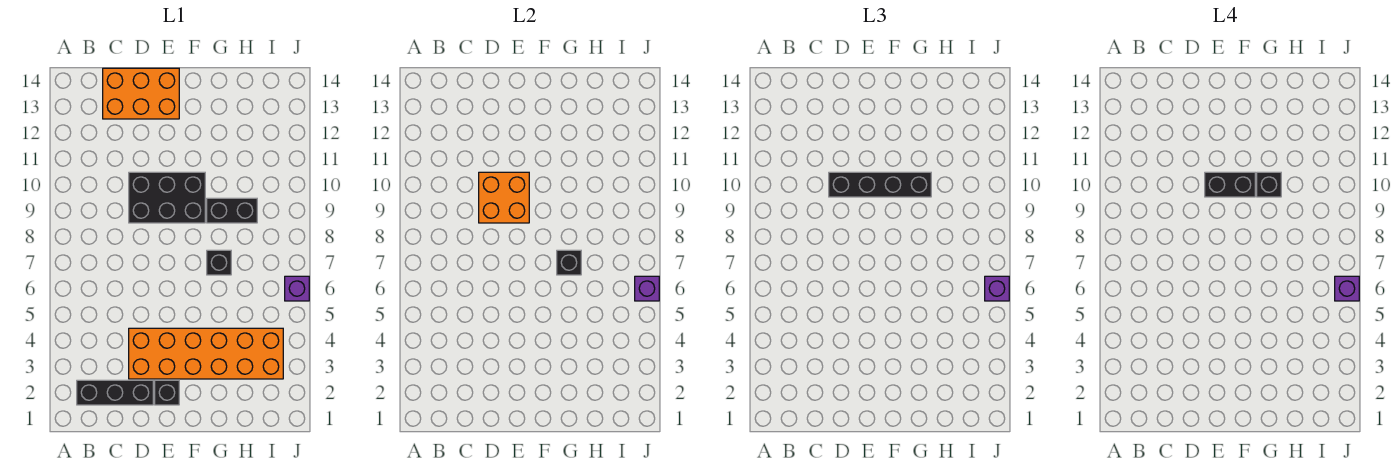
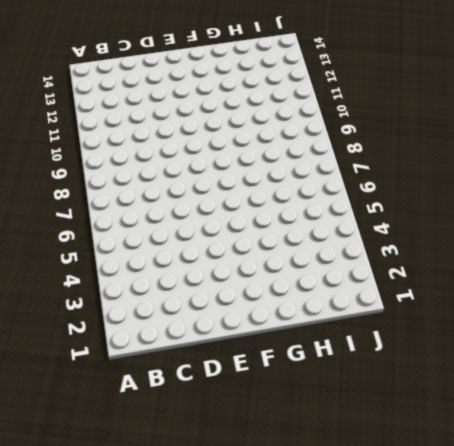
none -> black brick B2:D2 level 1
none -> orange brick C13:E14 level 1
none -> orange brick D3:I4 level 1

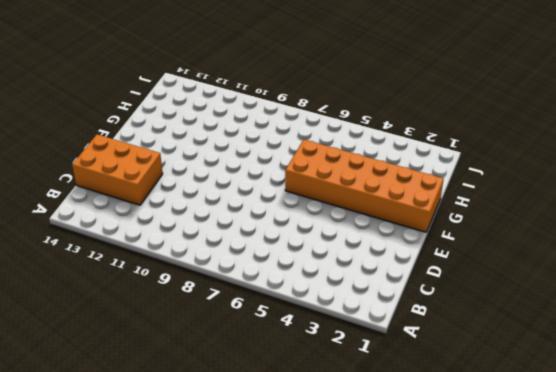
orange brick C12:D14 level 1 -> orange brick C13:E14 level 1
orange brick F1:G6 level 1 -> orange brick D3:I4 level 1
none -> black brick B2:D2 level 1
none -> black brick D9:F10 level 1
none -> black brick E2 level 1

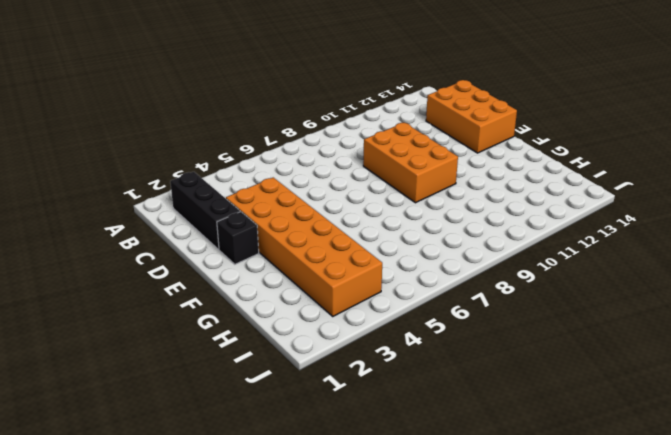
orange brick D9:F10 level 1 -> black brick D9:F10 level 1
none -> black brick G7 level 1
none -> black brick G9:H9 level 1
none -> purple brick J6 level 1

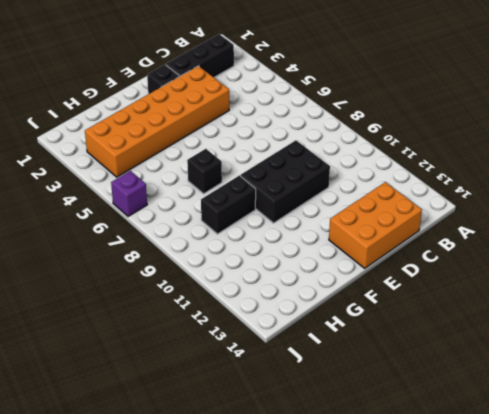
none -> orange brick D9:E10 level 2
none -> black brick G7 level 2
none -> purple brick J6 level 2

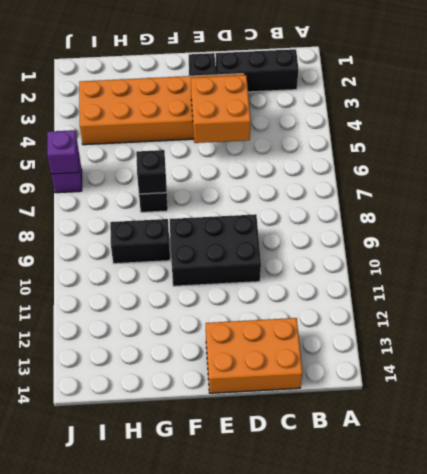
orange brick D4:E5 level 2 -> orange brick D9:E10 level 2
none -> black brick D10:G10 level 3
none -> purple brick J6 level 3
none -> black brick E10:F10 level 4

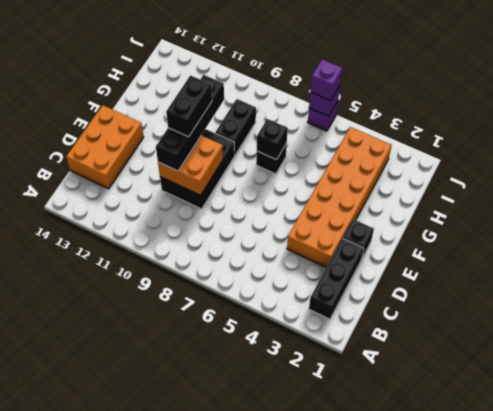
none -> black brick G10 level 4
none -> purple brick J6 level 4

